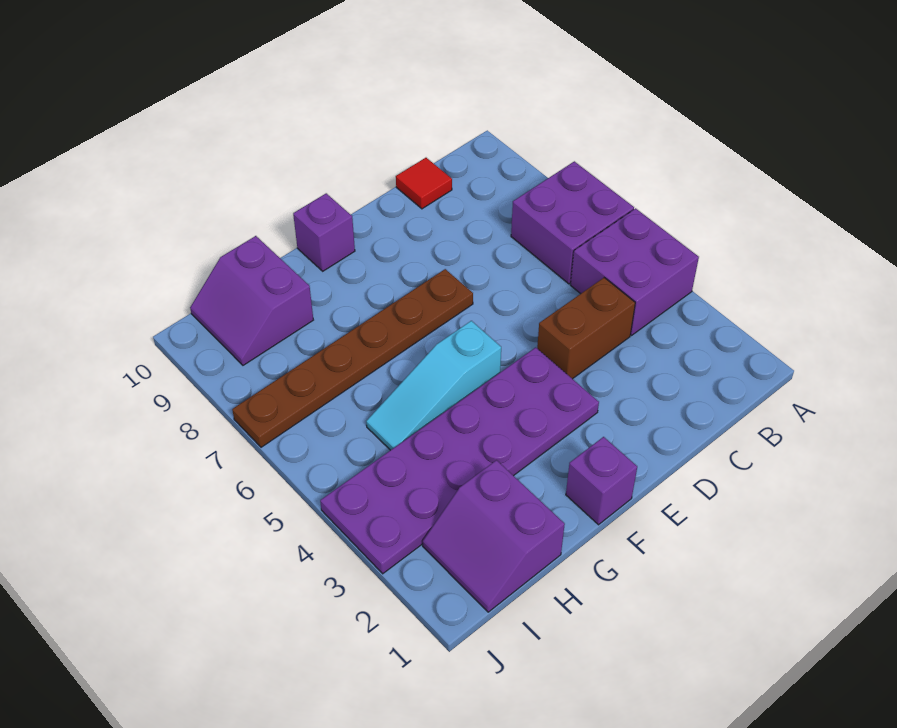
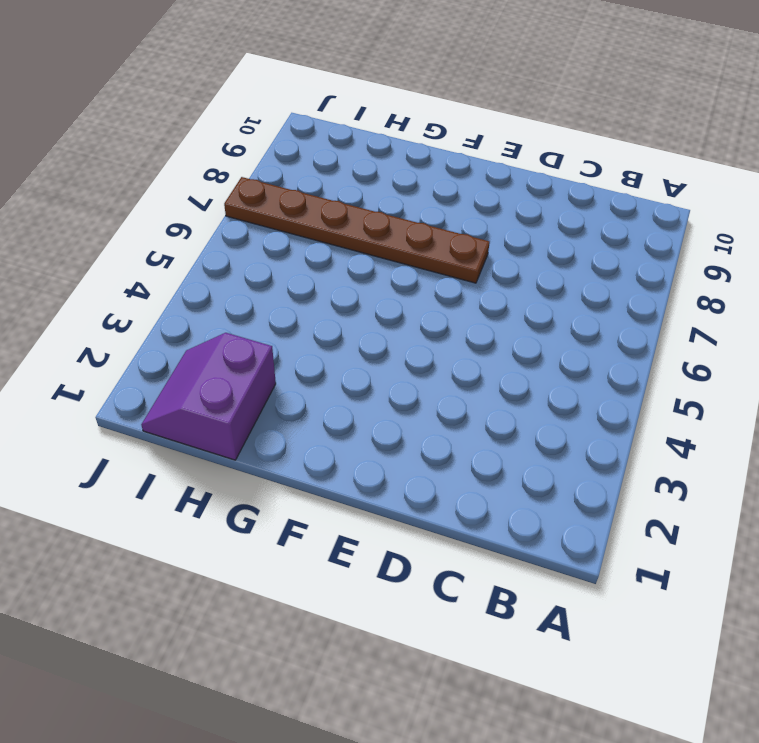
none -> purple brick A4:B5 level 1
none -> purple brick A6:B7 level 1

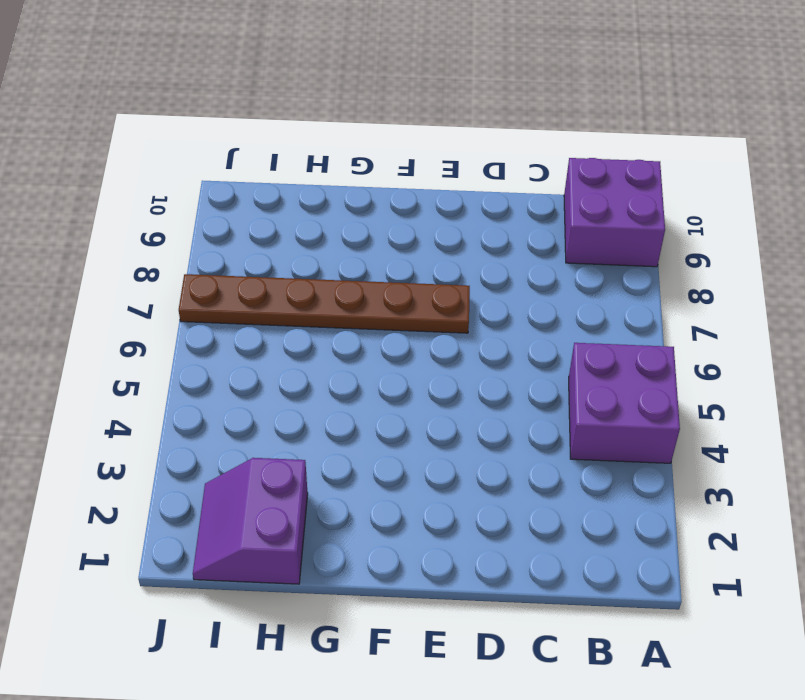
purple brick A9:B10 level 1 -> purple brick A6:B7 level 1
none -> brown brick C4:D4 level 1
none -> red tile C10 level 1

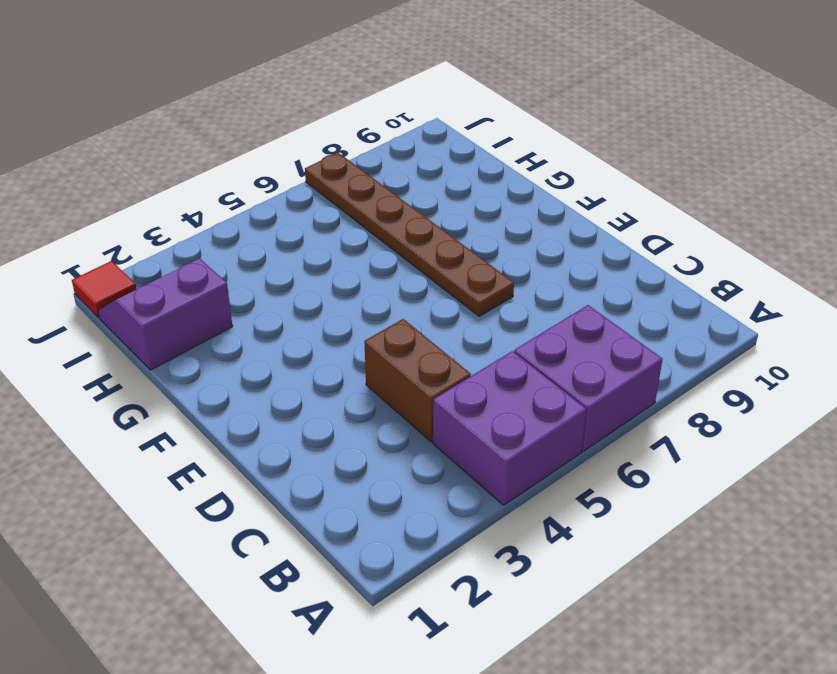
red tile J1 level 1 -> red tile C10 level 1
none -> purple plate E3:J4 level 1
none -> purple brick F1 level 1

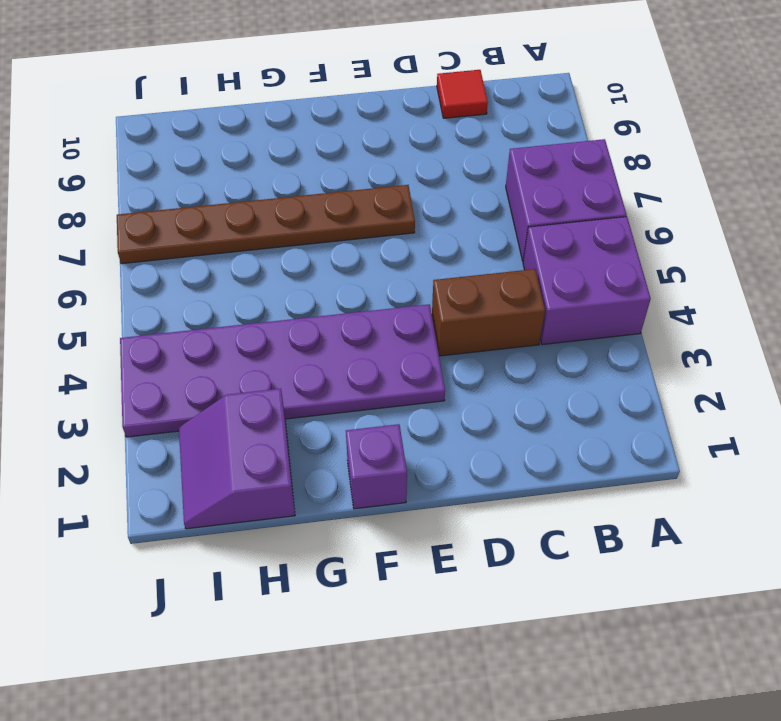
none -> cyan slope F5:H5 level 1 top F
none -> purple brick F10 level 1

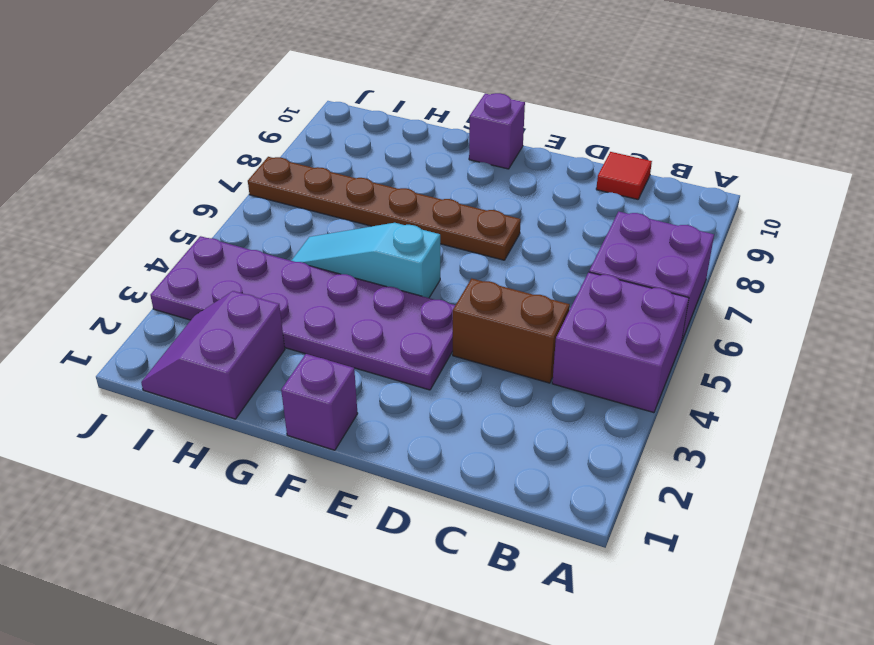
none -> purple slope H9:I10 level 1 top H

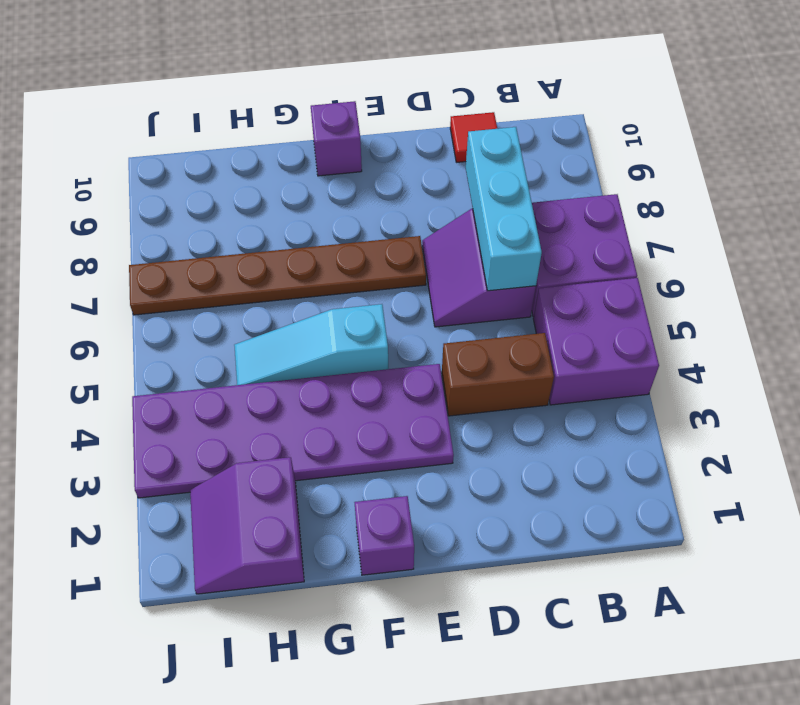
purple slope C6:D7 level 1 top C -> purple slope H9:I10 level 1 top H
cyan brick C6:C8 level 2 -> none

